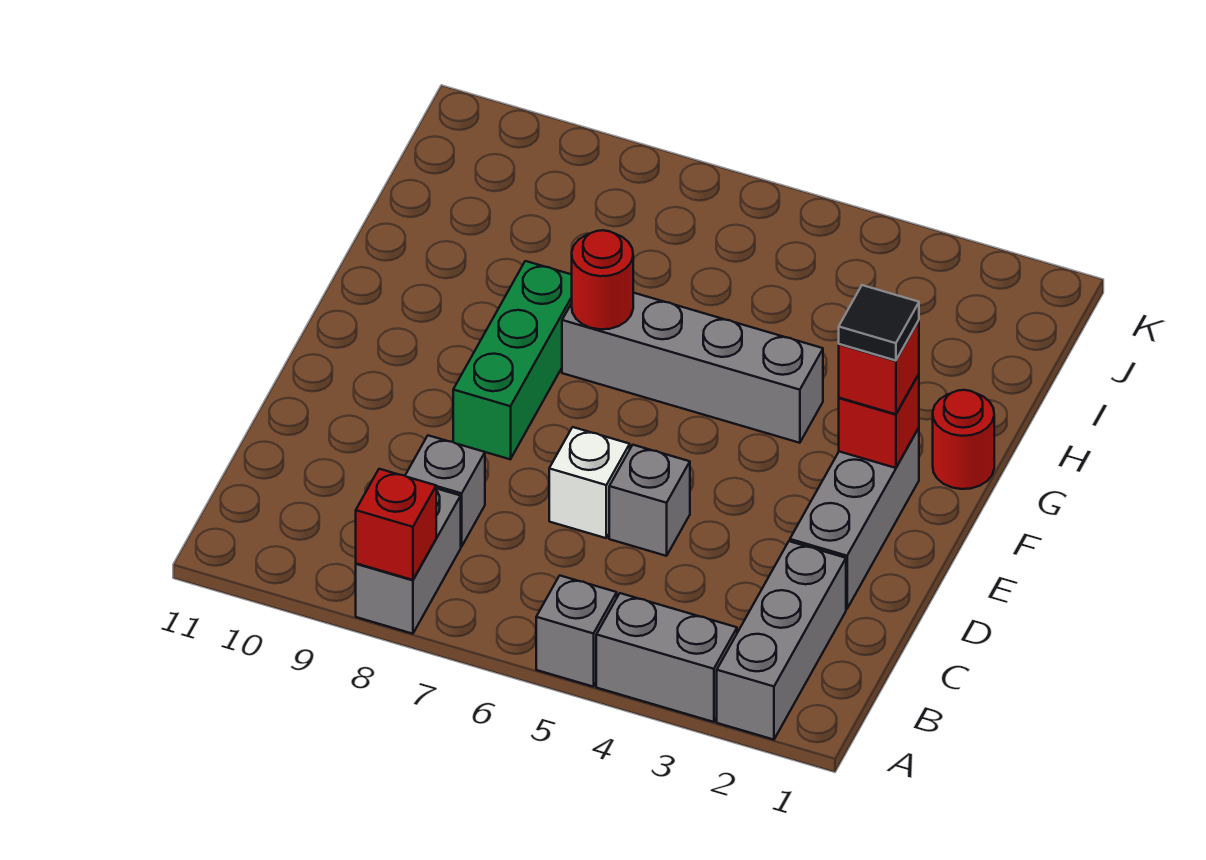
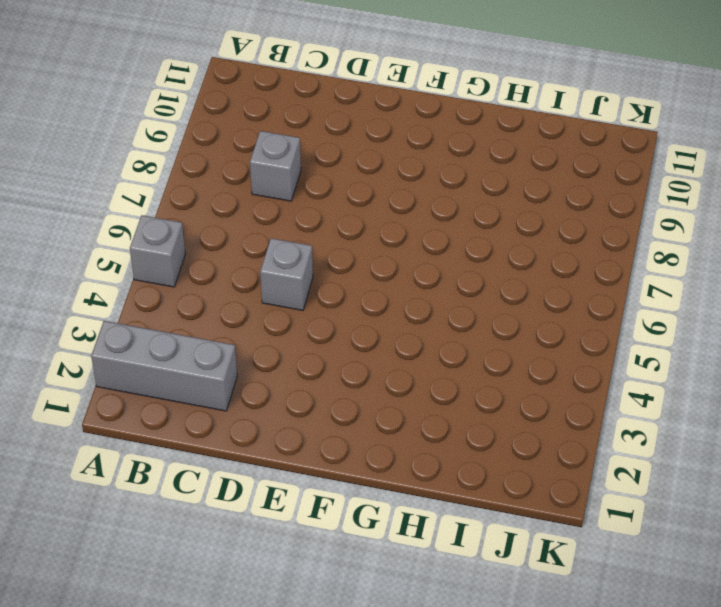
none -> grey brick A3:A4 level 1
none -> grey brick A8:B8 level 1
none -> grey brick D2:F2 level 1

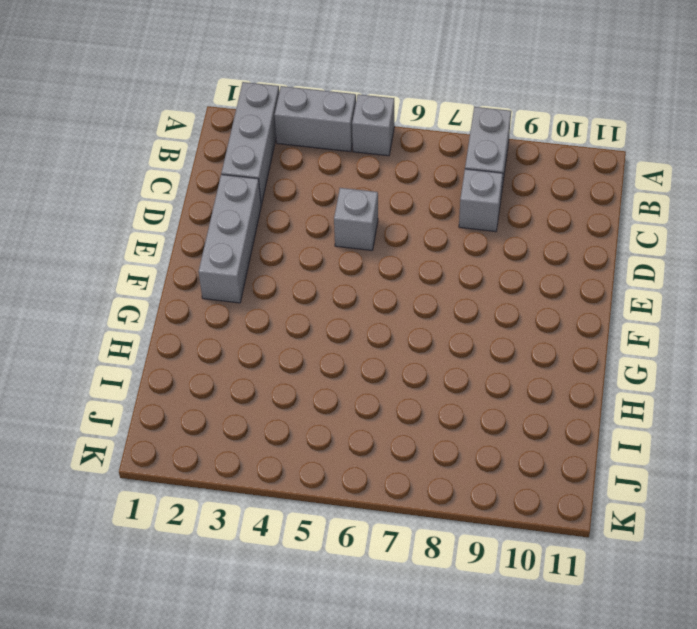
none -> white brick D6 level 1
none -> green brick E8:G8 level 1
none -> red round brick G1 level 1

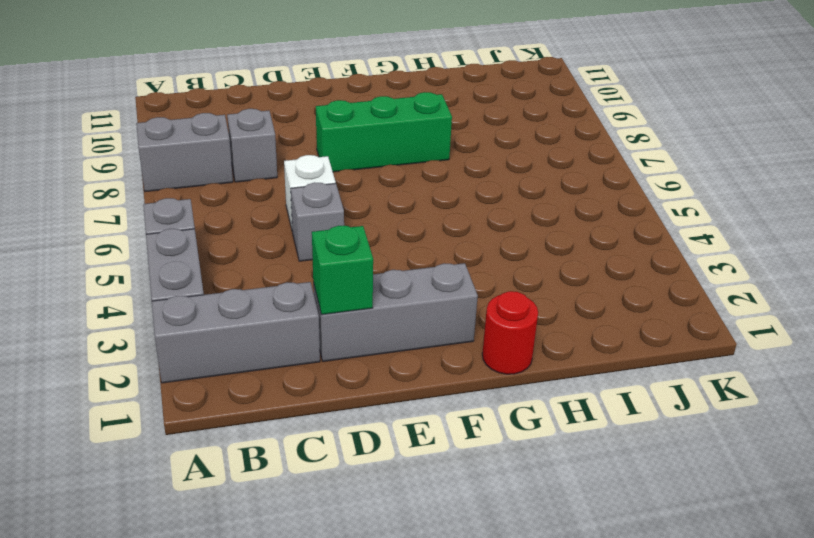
green brick D2 level 2 -> none
none -> grey brick G4:G7 level 1
none -> red brick A8 level 2
none -> red brick F2 level 2

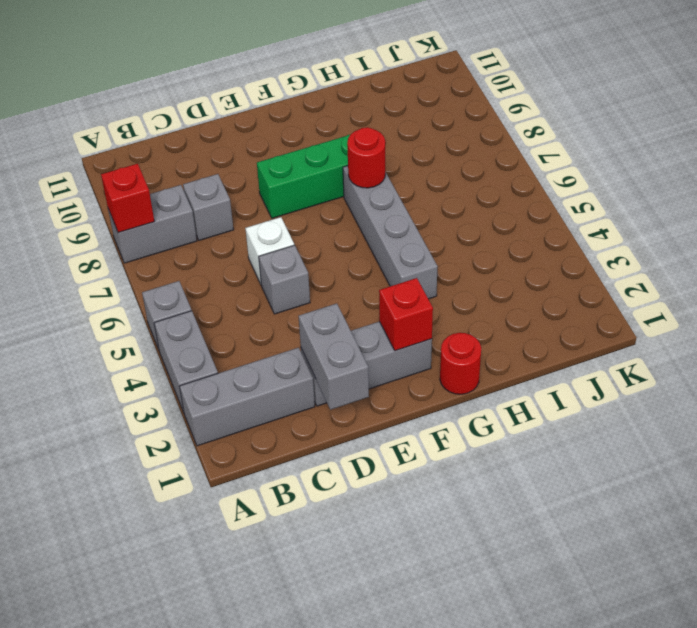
grey brick D1:D2 level 2 -> none
none -> red brick F2 level 3
none -> black tile F2 level 4

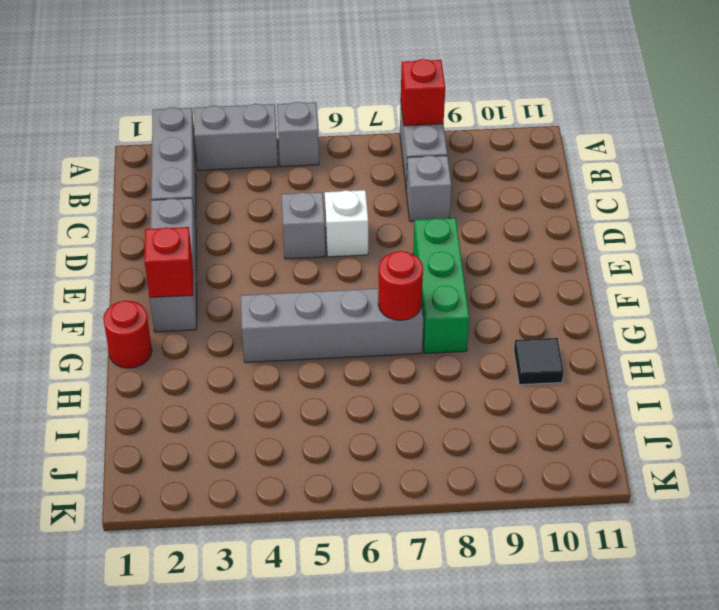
black tile H10 level 1 -> black tile F2 level 4
none -> red brick F2 level 3

